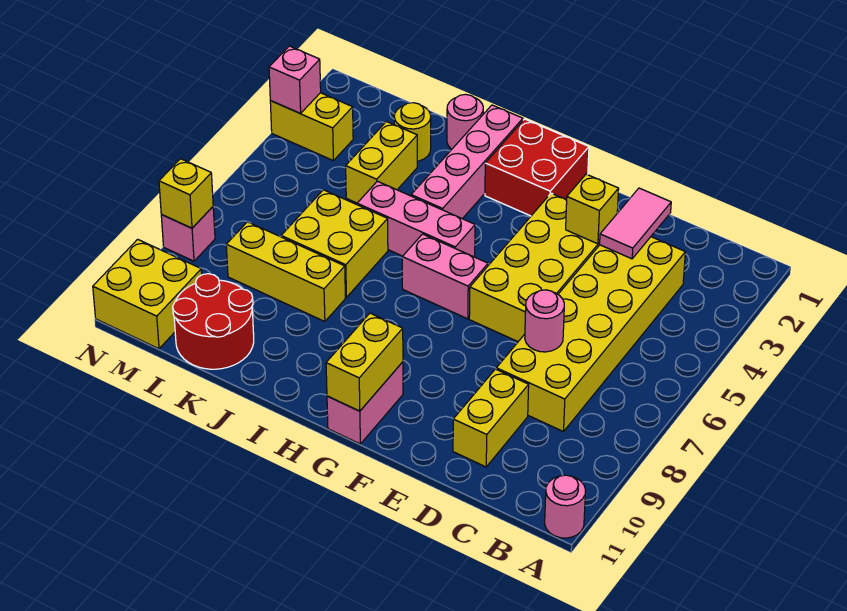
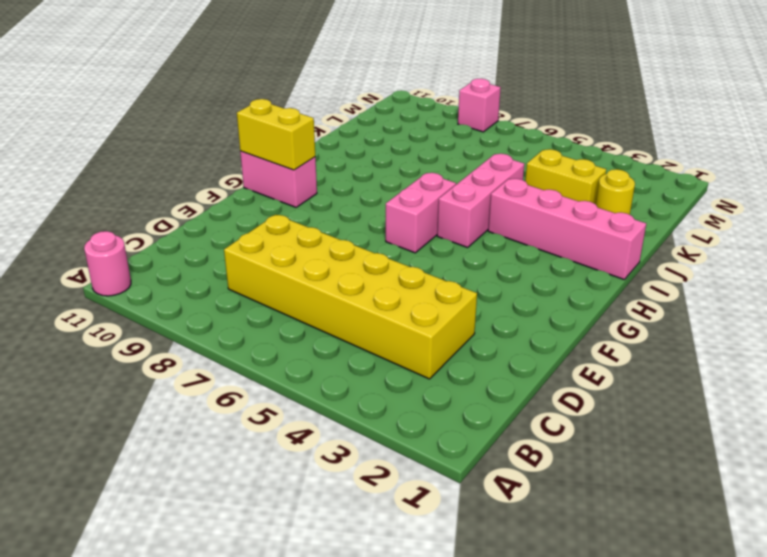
none -> yellow brick D9:D10 level 1
none -> yellow brick E3:F6 level 1
none -> red brick G1:H2 level 1

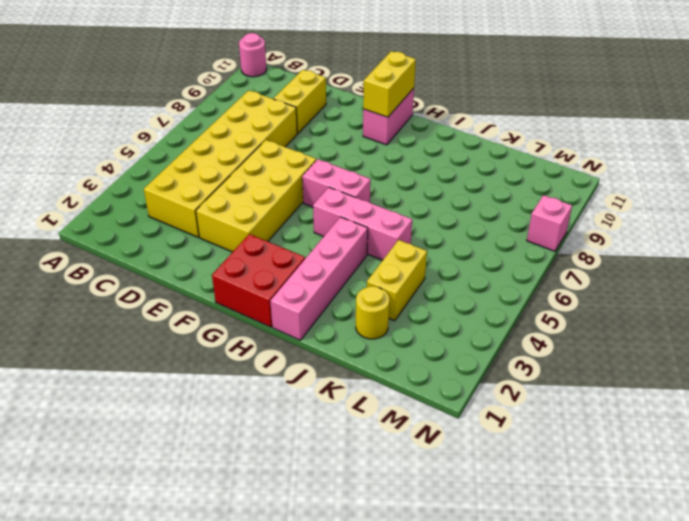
none -> pink round brick J1 level 1
none -> yellow brick J6:K7 level 1
none -> yellow brick J8:L8 level 1

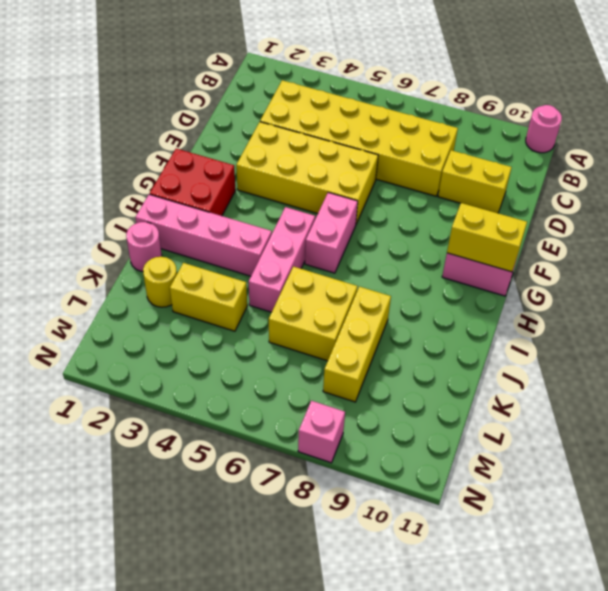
none -> red round brick K10:L11 level 1
none -> yellow brick M3:N3 level 1
none -> yellow brick M10:N11 level 1

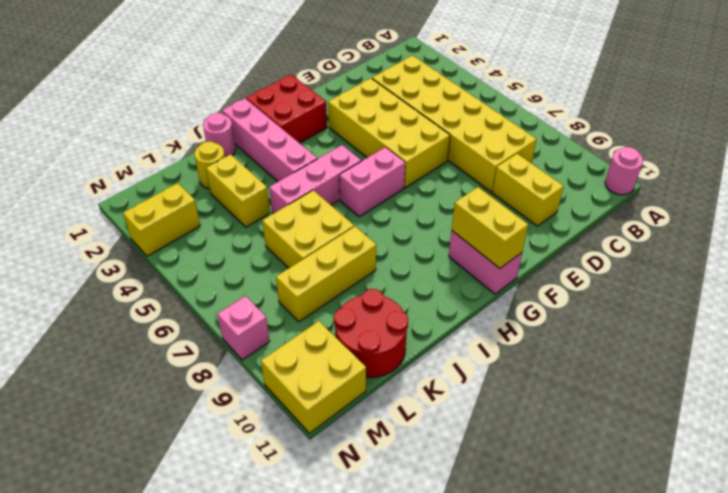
none -> pink tile D2:D3 level 2
none -> pink round brick D7 level 2
none -> yellow brick E3 level 2

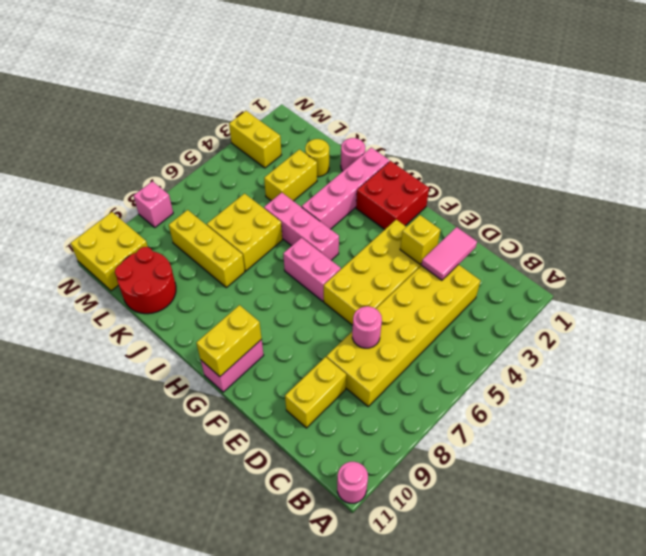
none -> pink brick N3 level 2
none -> yellow brick N8 level 2

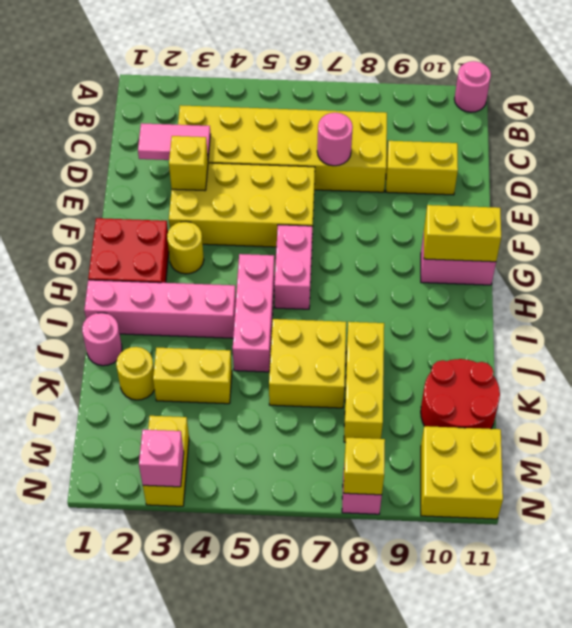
yellow round brick G3 level 1 -> none

